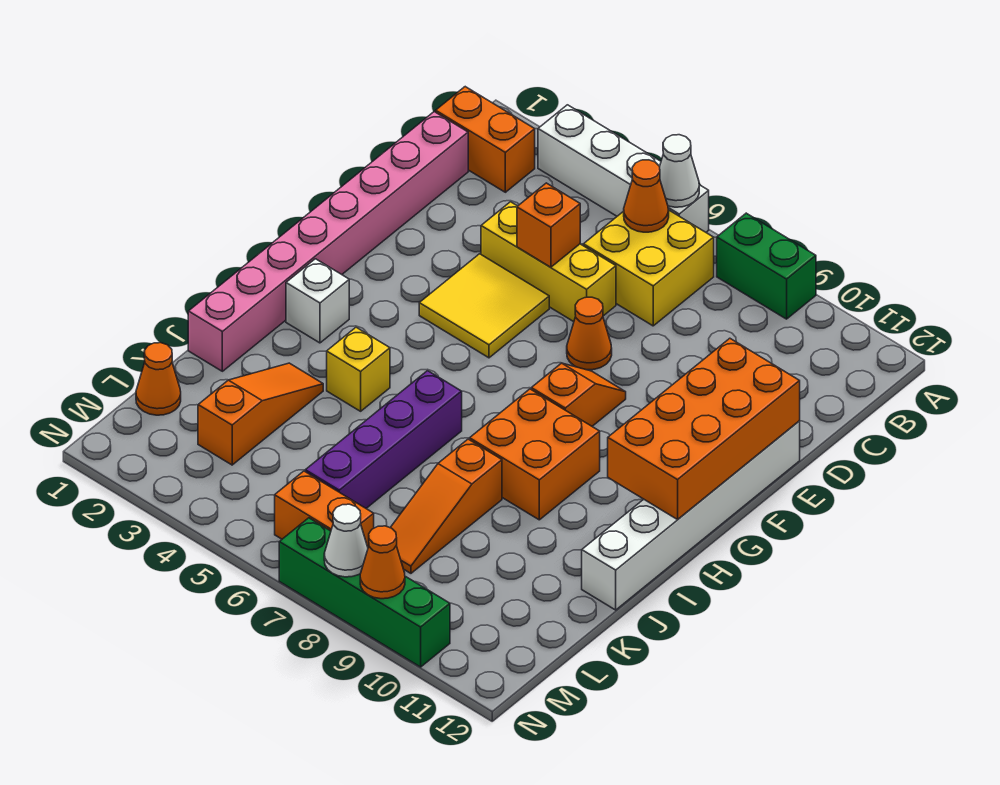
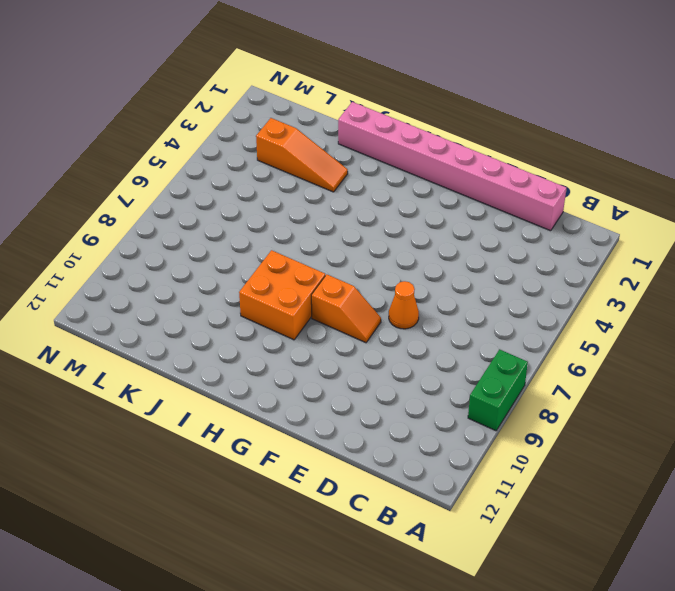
none -> white brick A3:A6 level 1
none -> orange brick B1:B2 level 1
none -> yellow brick B6:C7 level 1

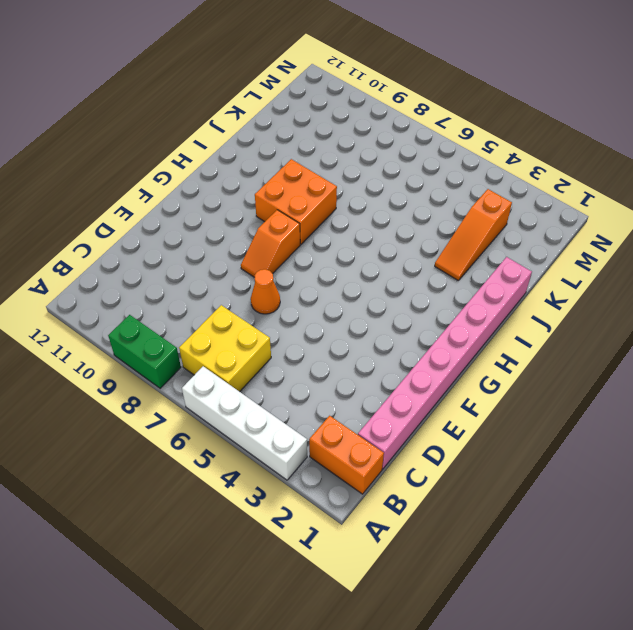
none -> yellow brick D4:D6 level 1
none -> yellow tile E4:F5 level 1
none -> white brick E12:J12 level 1

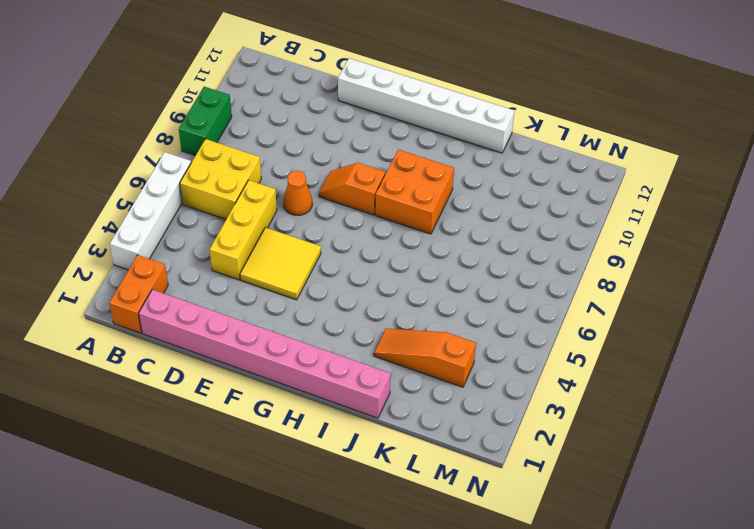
none -> white brick H2 level 1
none -> yellow brick I4 level 1
none -> purple brick I6:L6 level 1

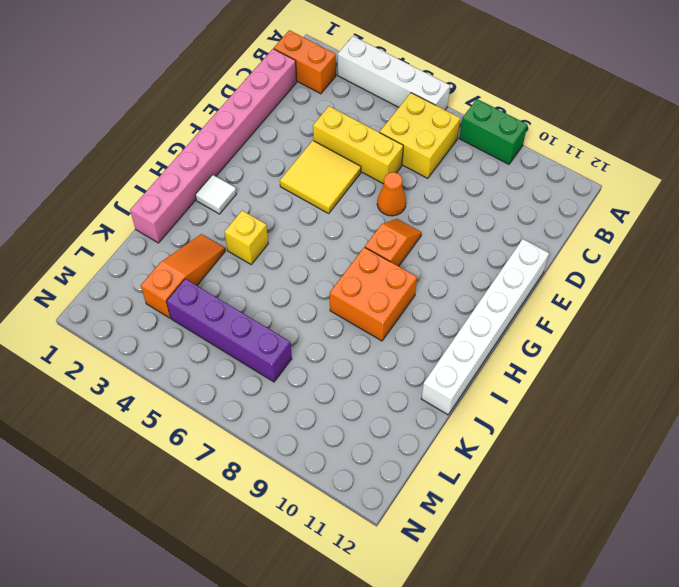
white tile H2 level 1 -> white brick H2 level 1
purple brick L4:L7 level 1 -> purple brick I6:L6 level 1
none -> orange slope J8:L8 level 1 top J
none -> orange cone L1 level 1
none -> orange brick M6:M7 level 1

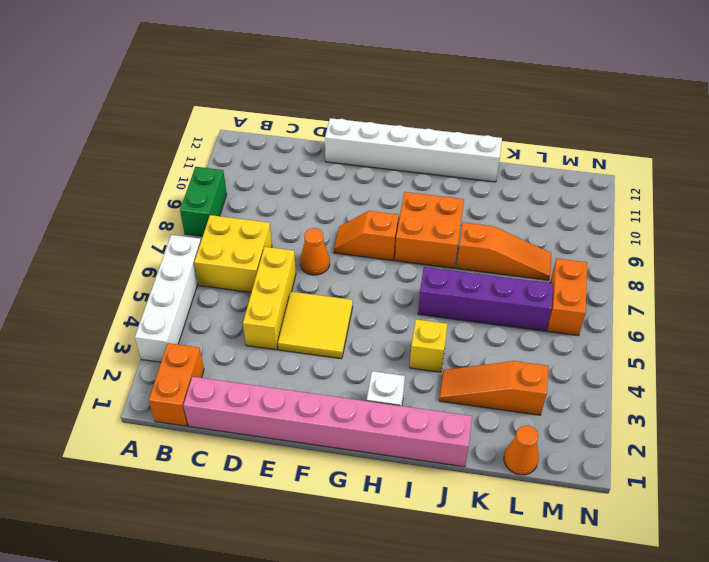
none -> green brick N7:N10 level 1
none -> white cone A6 level 2
none -> orange cone B6 level 2

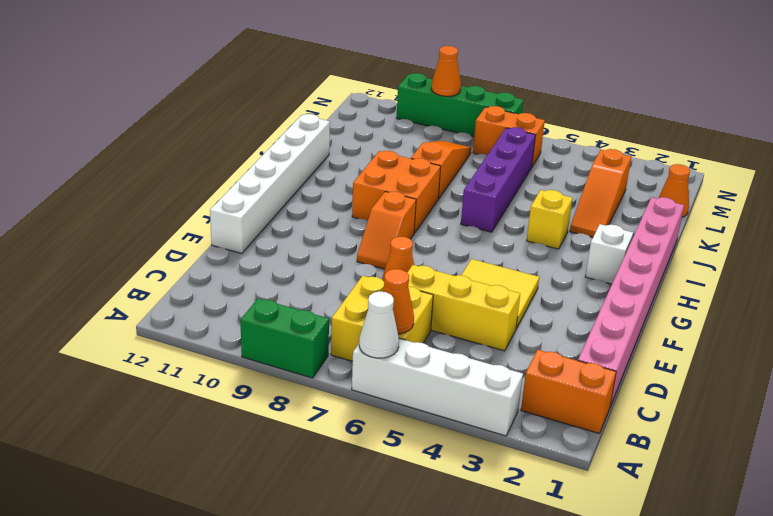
none -> orange brick D5 level 2
none -> orange brick E11:H12 level 2
none -> white cone N8 level 2

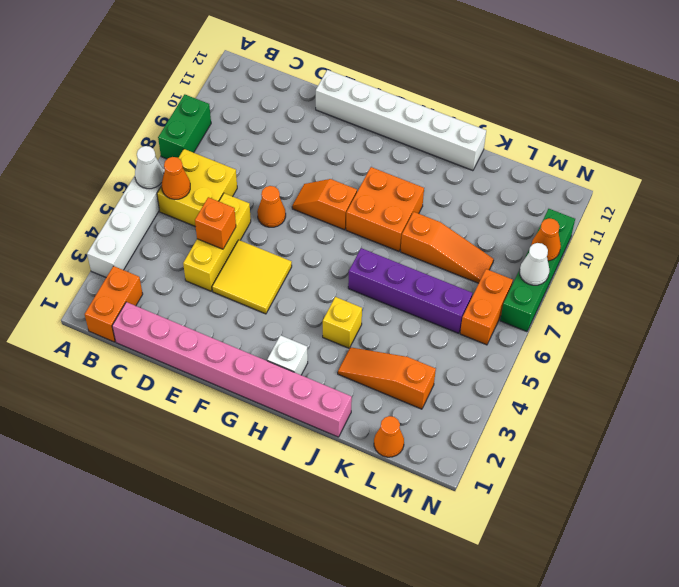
none -> orange brick E11:H12 level 2

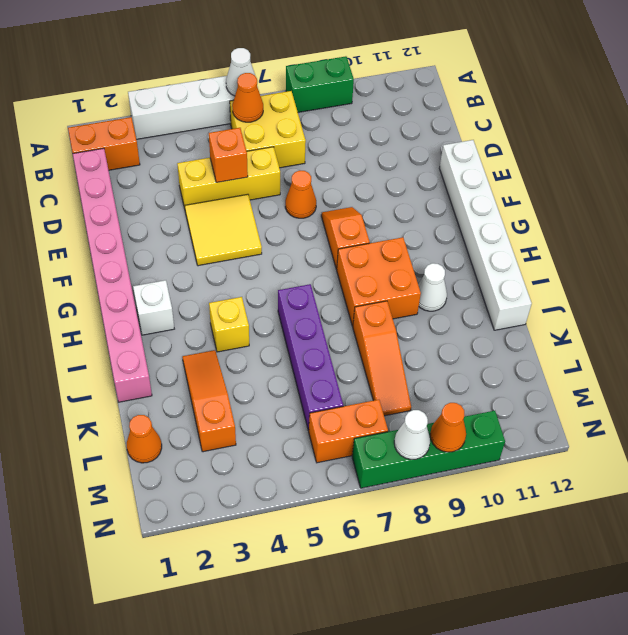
white cone I10 level 1 -> none
none -> orange brick E11:H12 level 2

